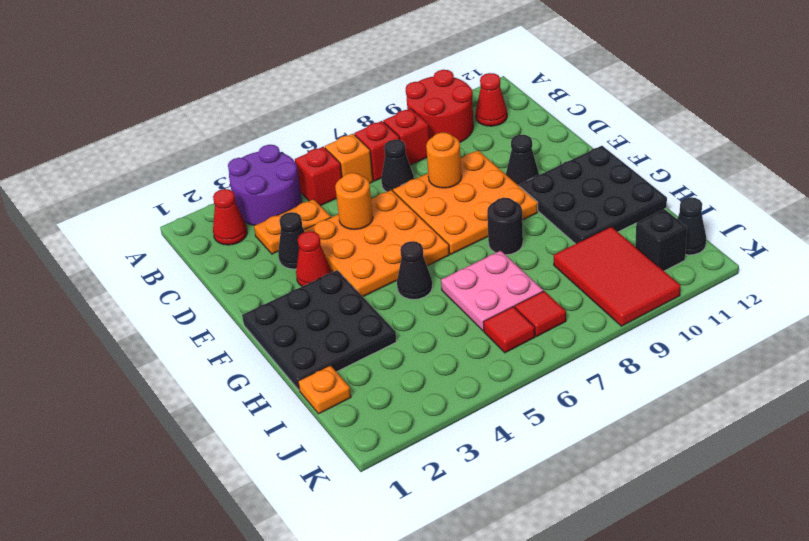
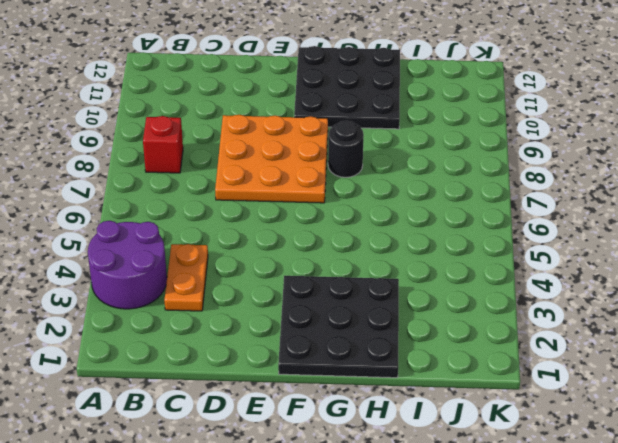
none -> red round brick A9:B10 level 1
none -> red cone B2 level 1
none -> red brick B5 level 1

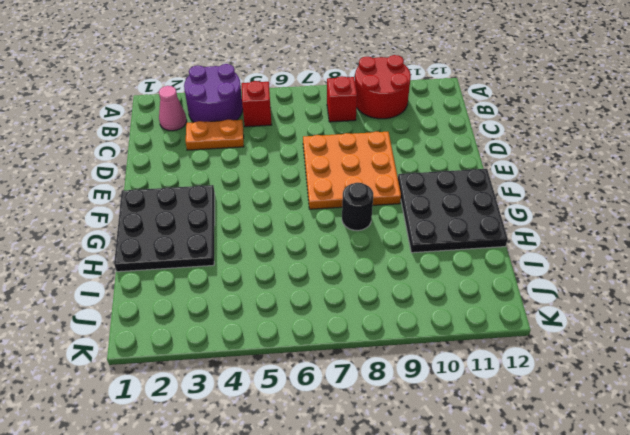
pink cone B2 level 1 -> red cone B2 level 1
none -> orange brick B6 level 1
none -> red brick B7 level 1
none -> red cone B11 level 1

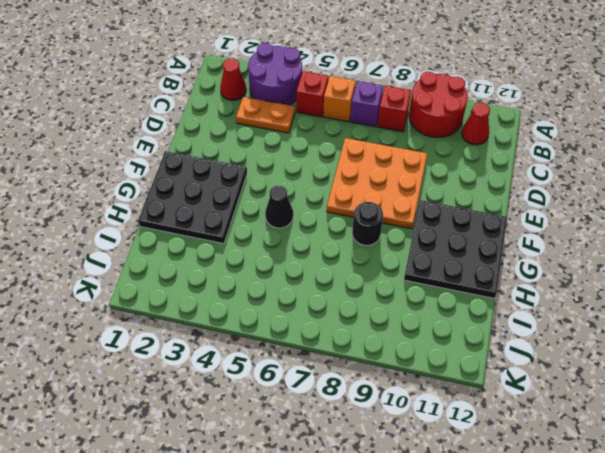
purple brick B7 level 1 -> red brick B7 level 1
none -> black cone C7 level 1
none -> black cone D3 level 1
none -> orange plate D4:F6 level 1

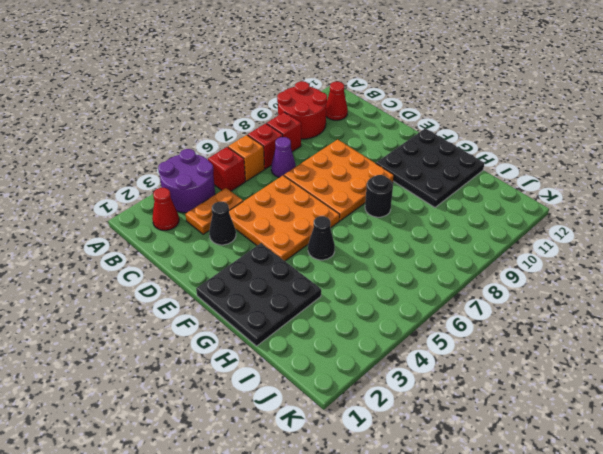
purple cone C7 level 1 -> black cone C7 level 1
none -> red cone E3 level 1
none -> black cone E10 level 1
none -> pink plate H6:I7 level 1

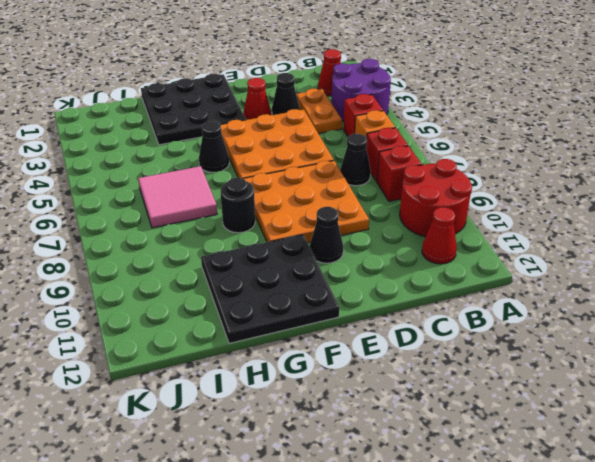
pink tile H6:I7 level 1 -> pink plate H6:I7 level 1
none -> orange plate I1 level 1
none -> red tile I9:K10 level 1
none -> red tile J6 level 1

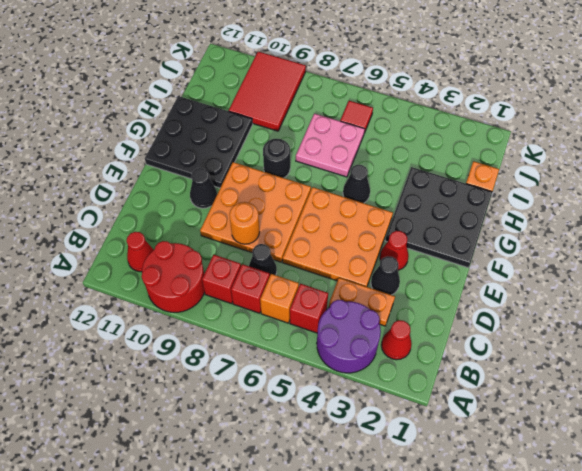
none -> red tile J7 level 1
none -> black brick J11 level 1
none -> black cone J12 level 1

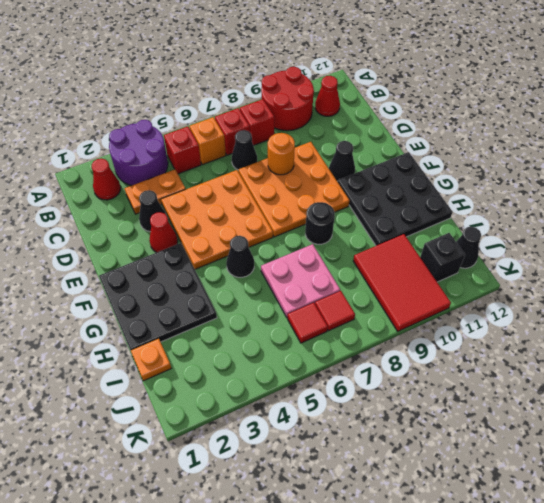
none -> orange round brick D5 level 2

